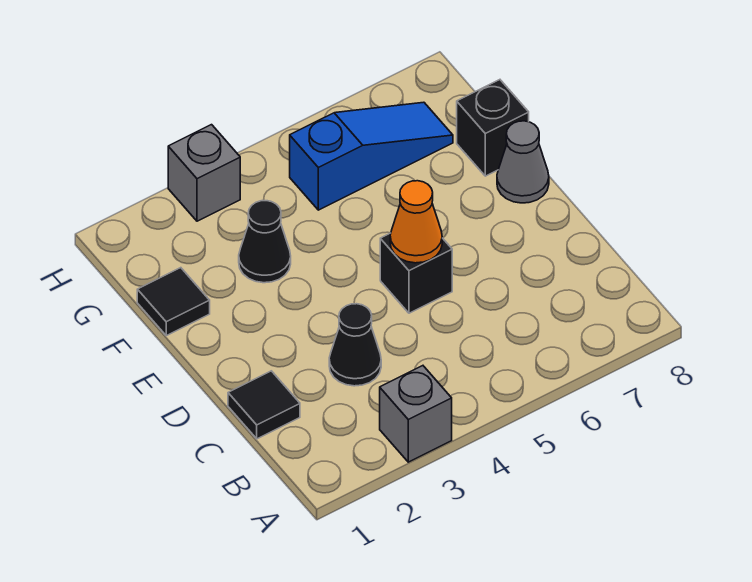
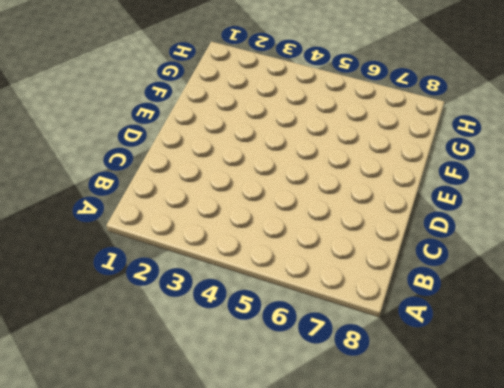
none -> grey brick A3 level 1
none -> black tile C1 level 1

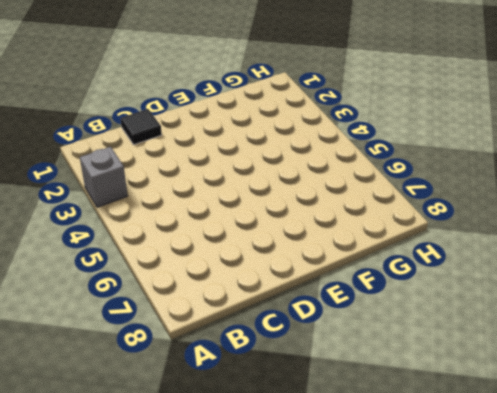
none -> black cone C3 level 1
none -> black brick D5 level 1

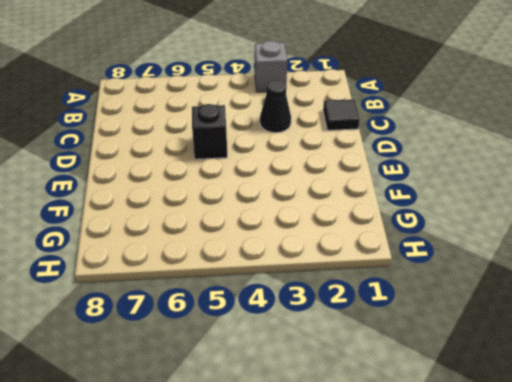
none -> grey cone E8 level 1
none -> black tile F1 level 1

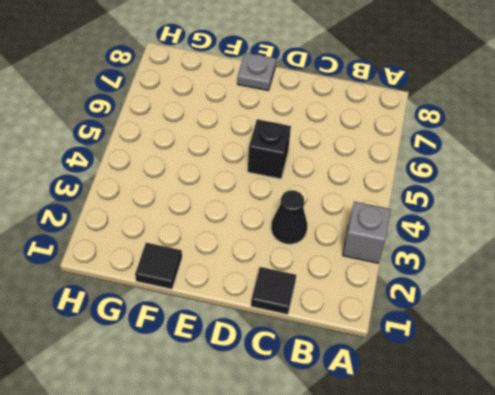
grey plate E8 level 1 -> grey cone E8 level 1
none -> black cone F3 level 1
none -> black brick F8 level 1

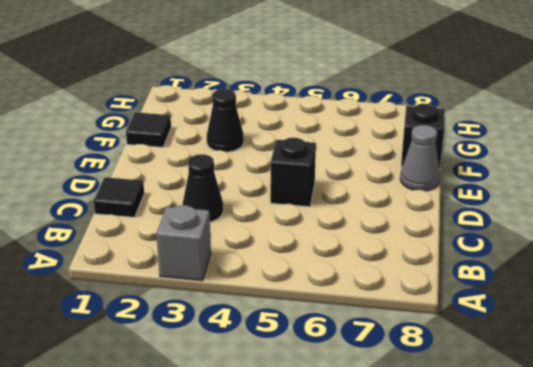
none -> blue slope G5:G7 level 1 top 5
none -> grey brick H3 level 1

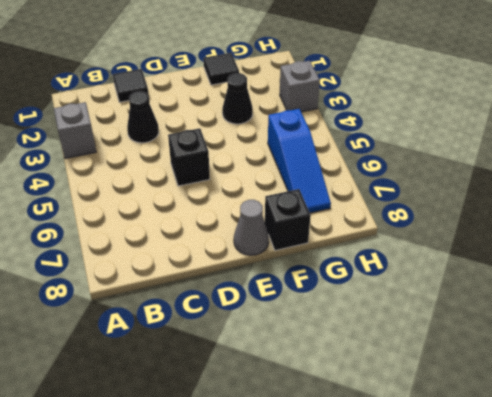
none -> orange cone D5 level 2

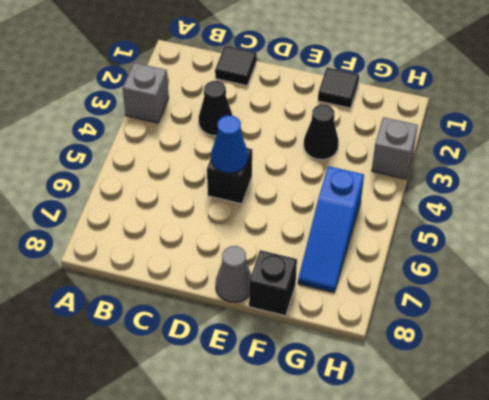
blue cone D5 level 2 -> orange cone D5 level 2

